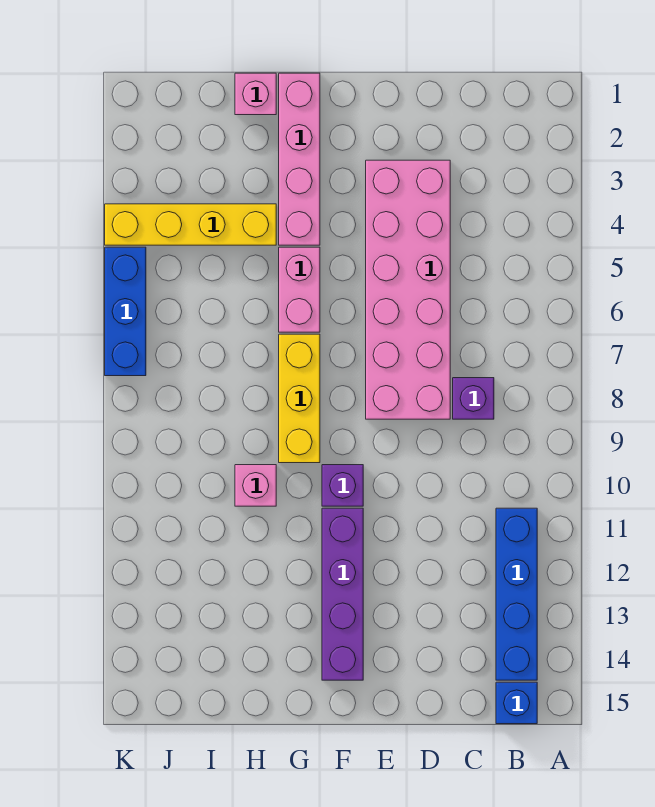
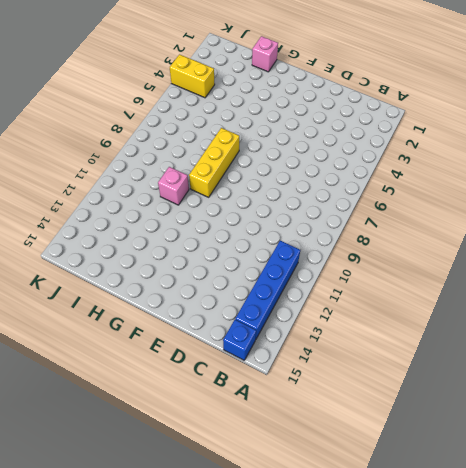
yellow brick J4:K4 level 1 -> yellow brick H4:K4 level 1
none -> purple brick C8 level 1
none -> pink brick D3:E8 level 1
none -> purple brick F10 level 1

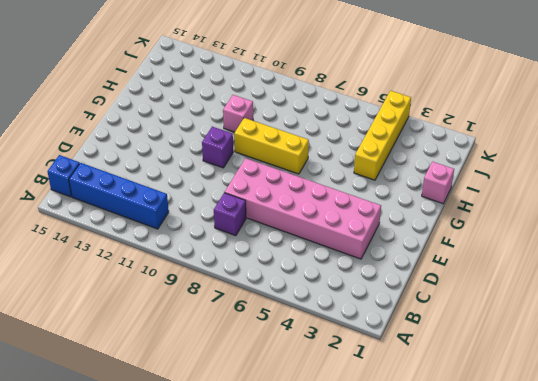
none -> purple brick F11:F14 level 1
none -> pink brick G1:G4 level 1
none -> pink brick G5:G6 level 1

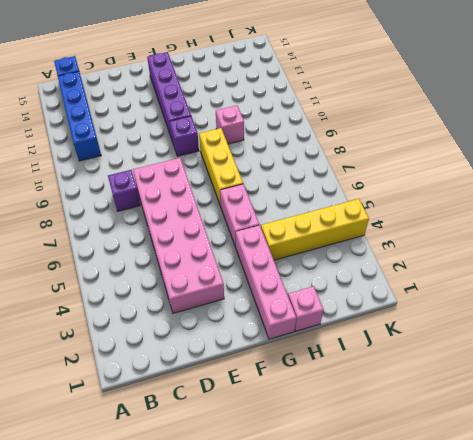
none -> blue brick K5:K7 level 1

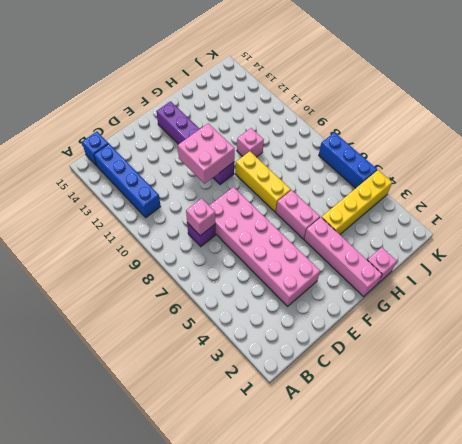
pink brick C8 level 2 -> none
pink brick E10:F11 level 2 -> none

